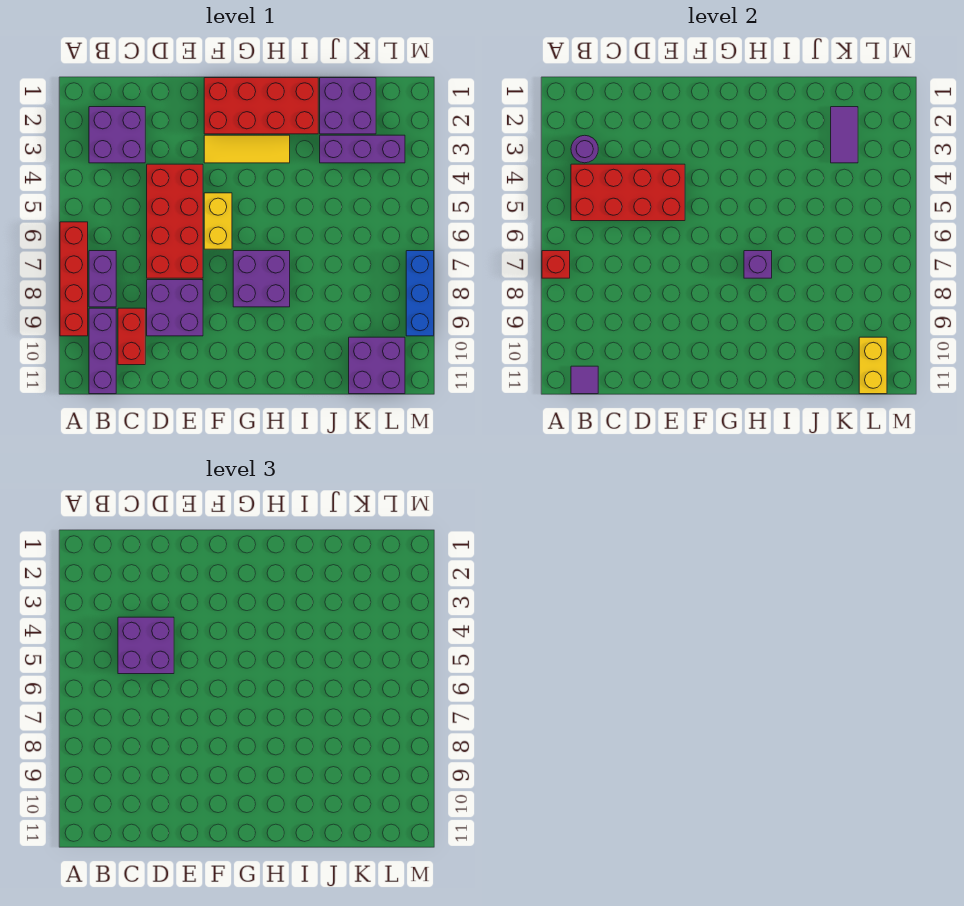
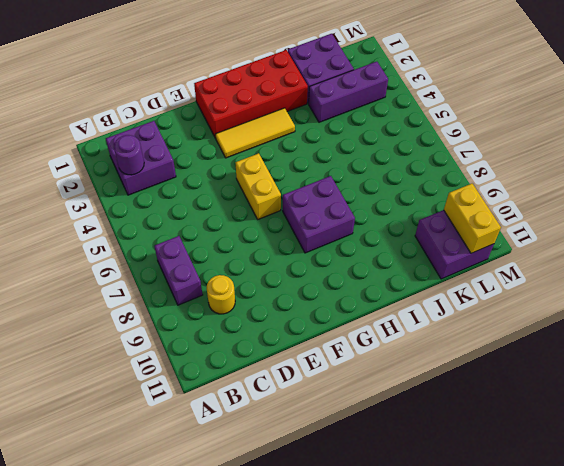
yellow round brick C9 level 1 -> red brick C9:C10 level 1
none -> red brick A6:A9 level 1
none -> purple brick B9:B11 level 1
none -> red brick D4:E7 level 1

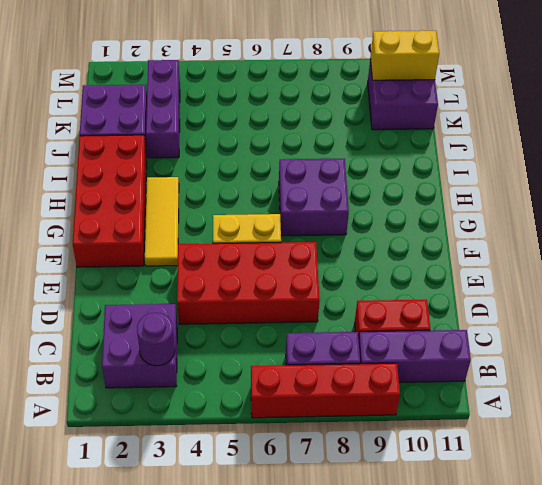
none -> purple brick D8:E9 level 1
none -> blue brick M7:M9 level 1
none -> red brick A7 level 2

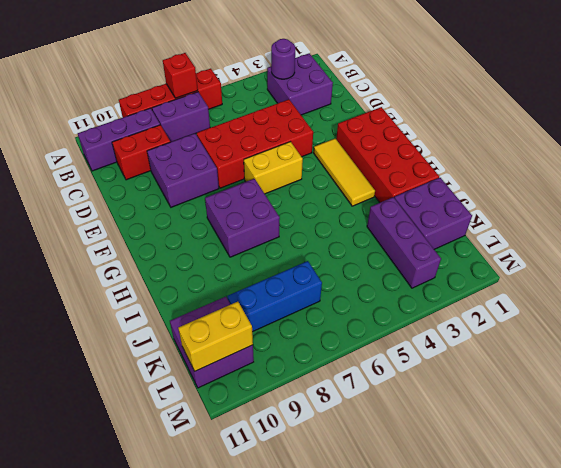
blue brick K7:K9 level 1 -> blue brick M7:M9 level 1
none -> red brick B4:E5 level 2
none -> purple tile B11 level 2
none -> purple brick H7 level 2

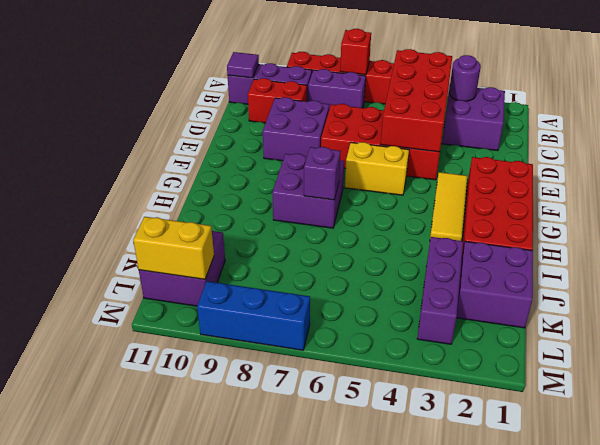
none -> purple tile K2:K3 level 2
none -> purple brick C4:D5 level 3

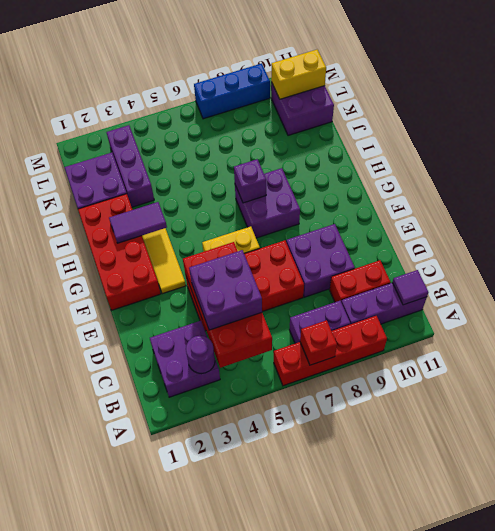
purple tile H2:H3 level 2 -> purple tile K2:K3 level 2

